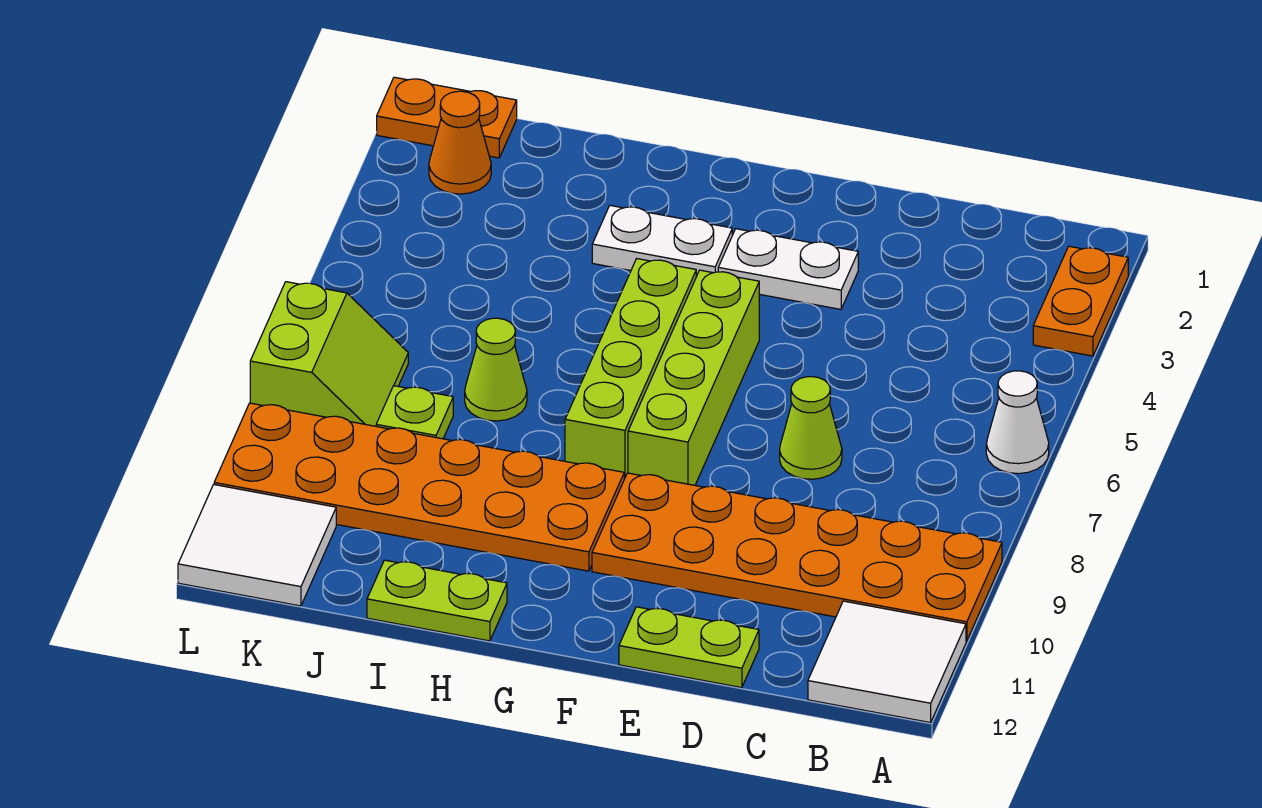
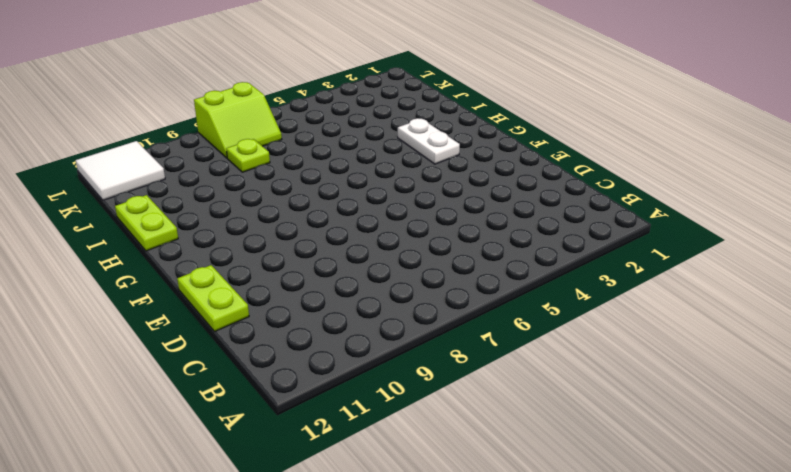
none -> orange plate A2:A3 level 1
none -> white cone A6 level 1
none -> orange plate A9:F10 level 1

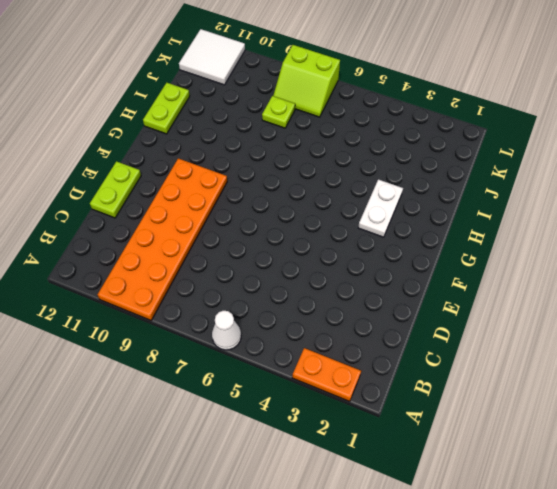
none -> white tile A11:B12 level 1
none -> lime cone D7 level 1
none -> white plate E3:F3 level 1

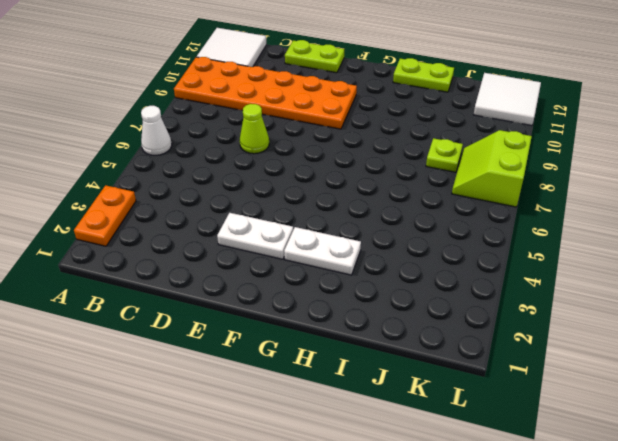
none -> lime brick F5:F8 level 1
none -> lime brick G5:G8 level 1
none -> orange plate G9:L10 level 1

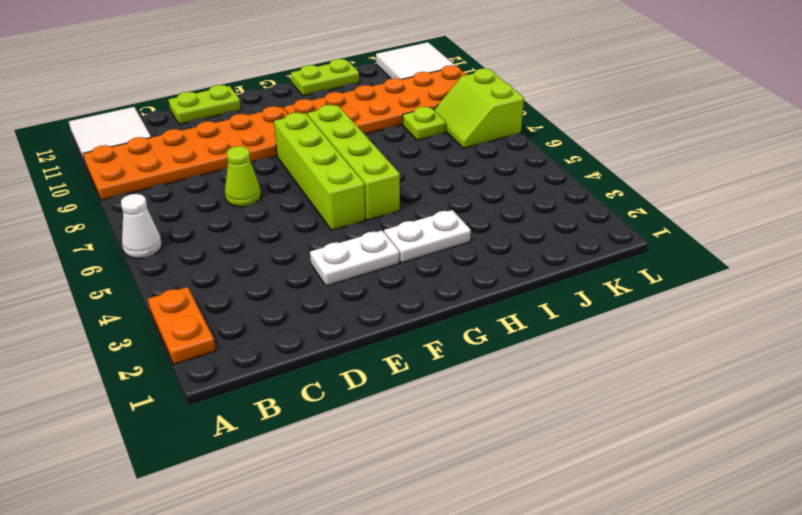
none -> lime cone I7 level 1
none -> orange plate K1:L1 level 1
none -> orange cone K2 level 1

